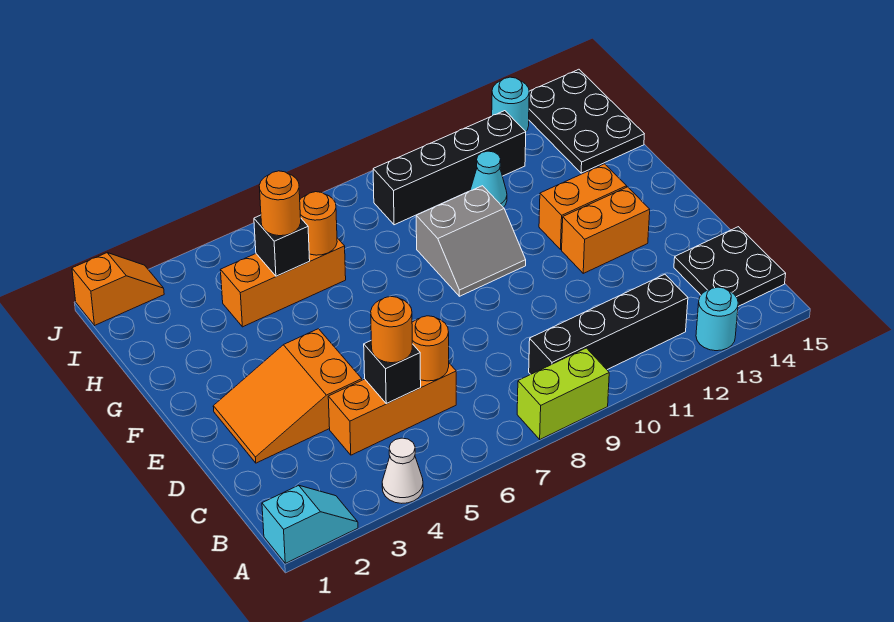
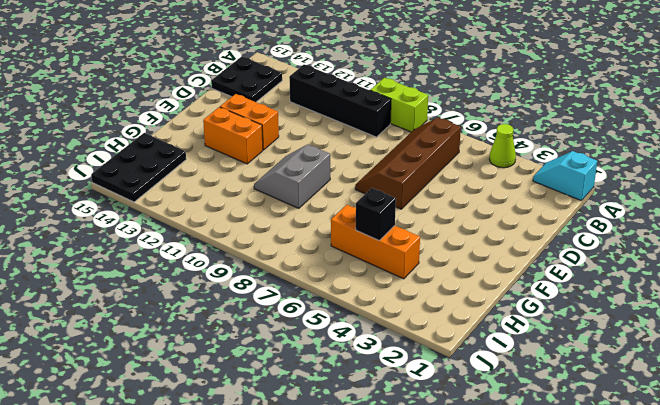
lime cone A4 level 1 -> white cone A4 level 1
brown slope B6:E7 level 1 top 6 -> orange brick C4:C6 level 1
grey slope F9:G10 level 1 top 9 -> grey slope F9:G10 level 1 top G
none -> cyan round brick A13 level 1
none -> orange slope D2:E4 level 1 top 4
none -> cyan cone H11 level 1

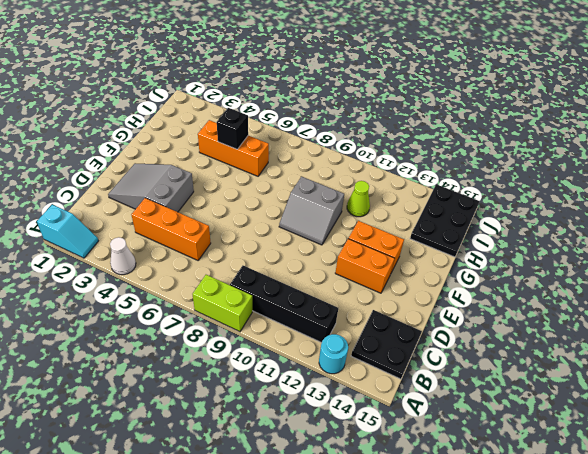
grey slope D2:E4 level 1 top 4 -> orange slope D2:E4 level 1 top 4
lime cone H11 level 1 -> cyan cone H11 level 1
none -> black brick I9:I12 level 1
none -> orange slope J1:J2 level 1 top 1
none -> cyan round brick J13 level 1

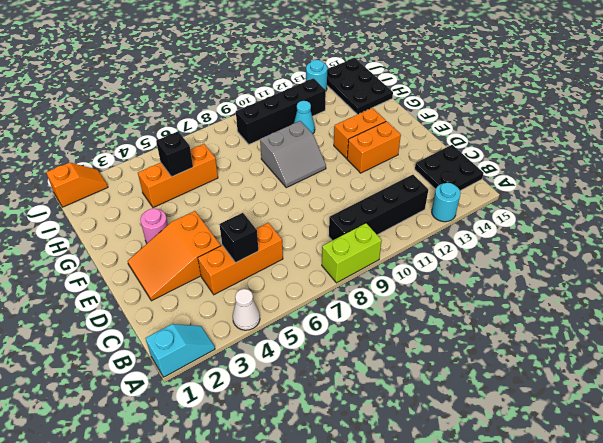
pink round brick F3 level 1 -> none
none -> orange round brick C6 level 2
none -> orange round brick H6 level 2
none -> orange round brick C5 level 3

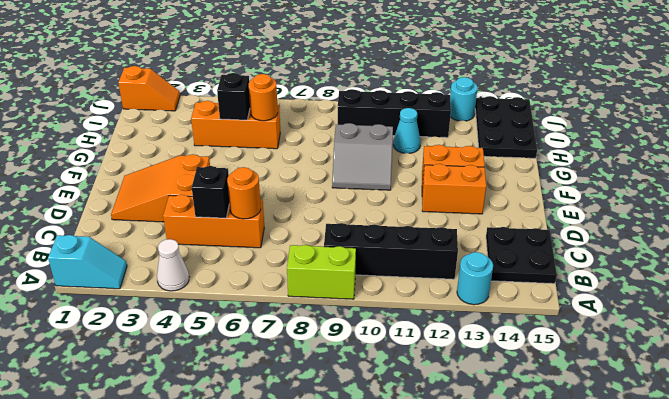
none -> orange round brick C5 level 3
none -> orange round brick H5 level 3

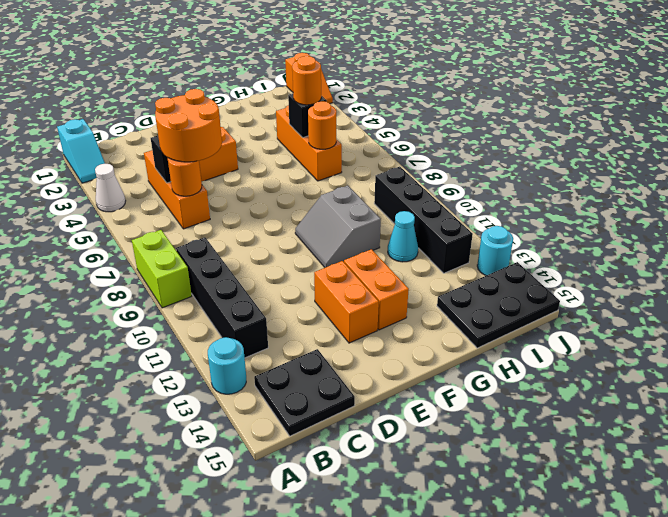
orange round brick C5:D6 level 3 -> orange round brick C5 level 3

